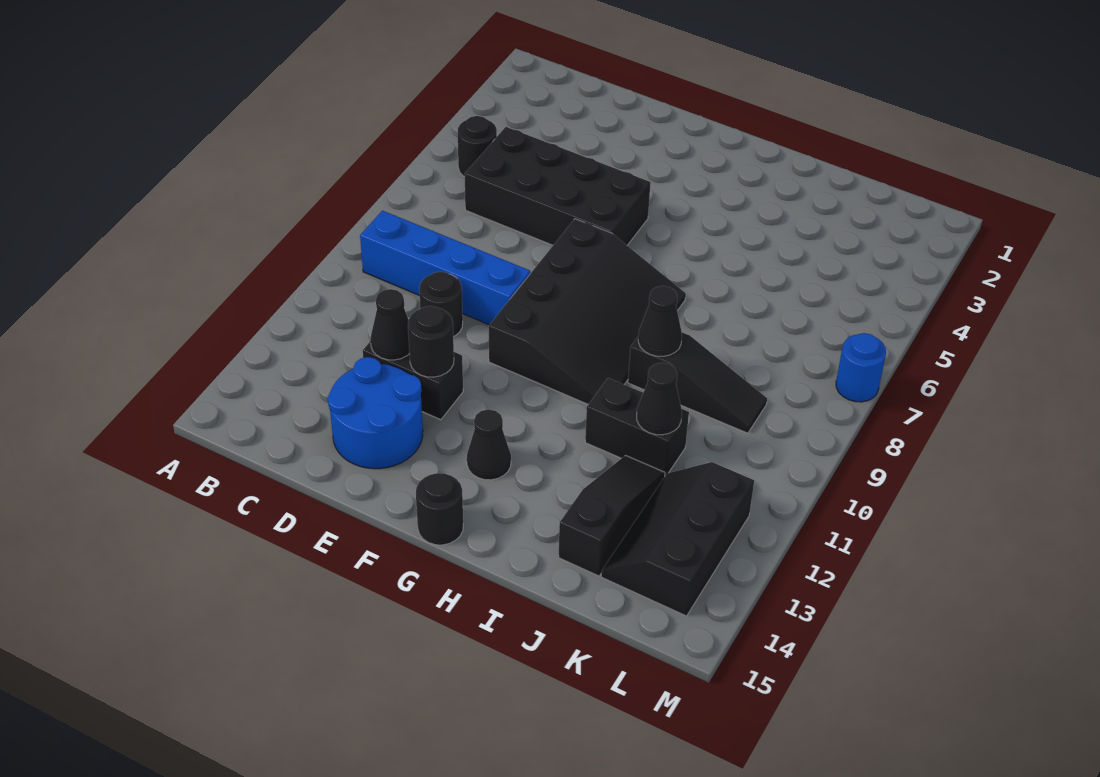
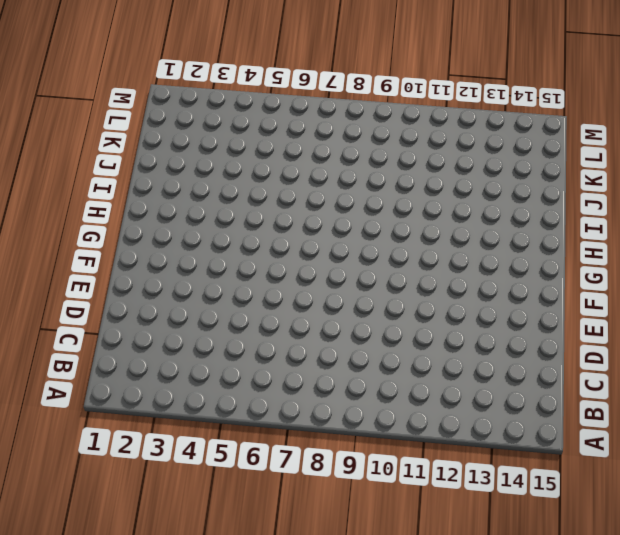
none -> black round brick B5 level 1
none -> blue brick B9:E9 level 1
none -> black brick C5:F6 level 1

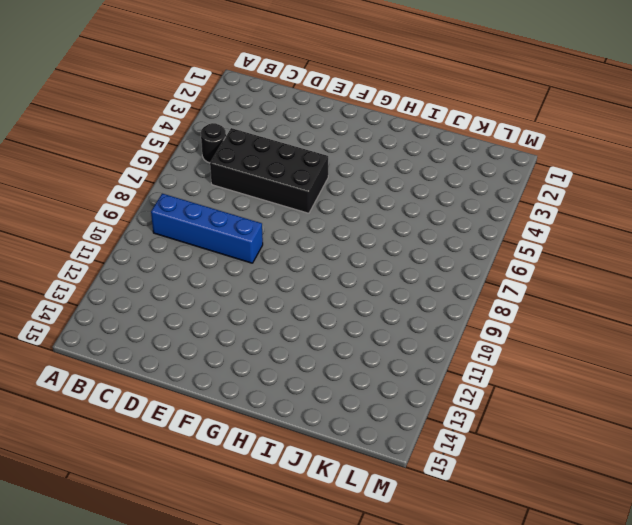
none -> black round brick D10 level 1
none -> black brick D12:E12 level 1
none -> blue round brick D13:E14 level 1

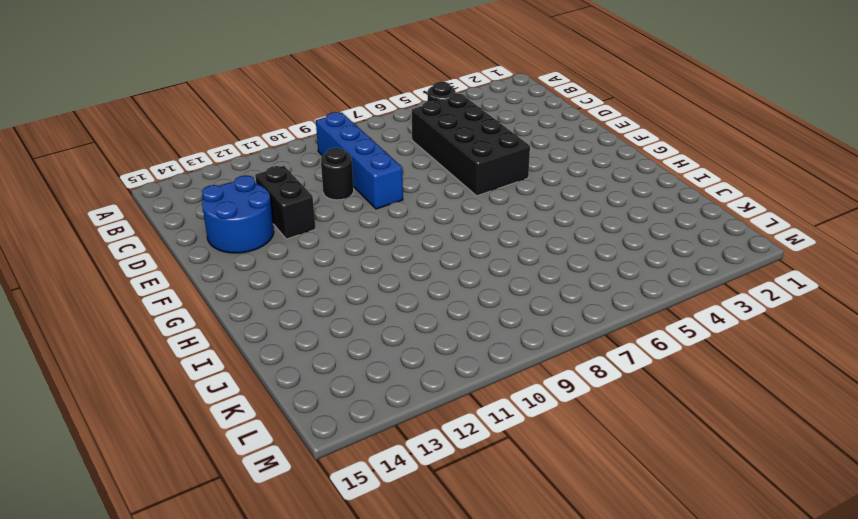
none -> black slope F7:H10 level 1 top F
none -> black cone G13 level 1
none -> black round brick G15 level 1

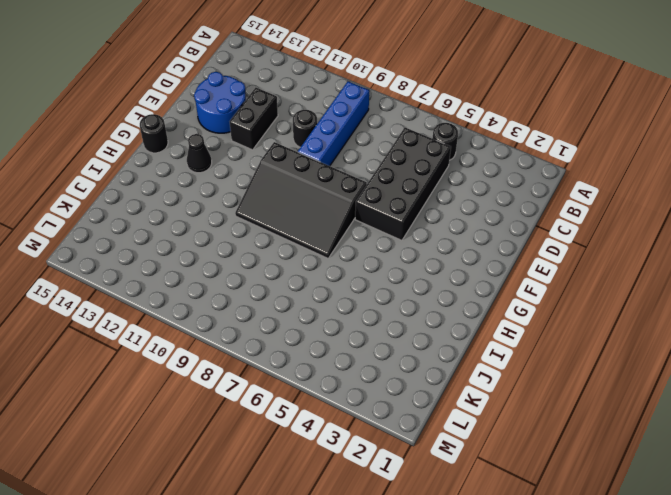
none -> black slope I9:K9 level 1 top I
none -> black brick I11:J11 level 1
none -> black slope J12:J14 level 1 top 14

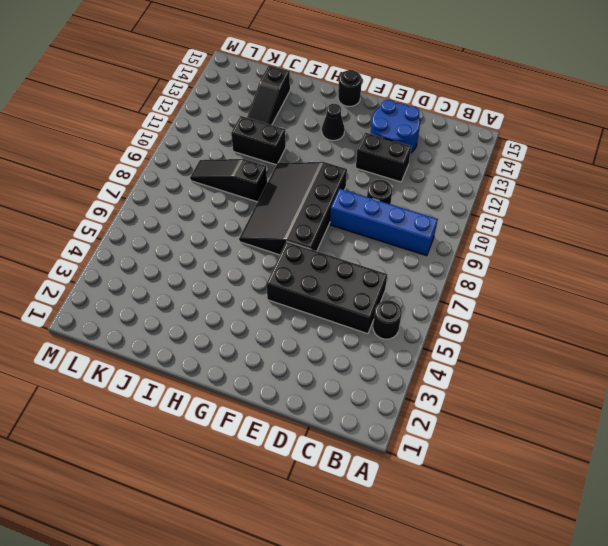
none -> black slope K12:L14 level 1 top L
none -> blue round brick M7 level 1
none -> black cone D12 level 2

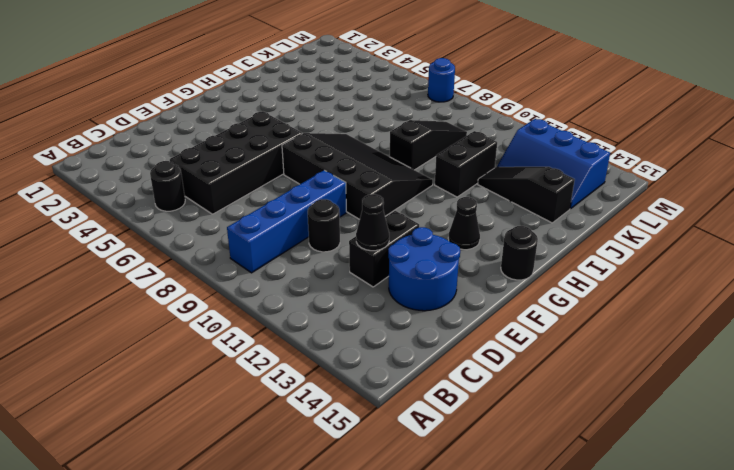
blue slope K12:L14 level 1 top L -> black slope K12:L14 level 1 top L
none -> black round brick E12 level 2
none -> black cone I9 level 2
none -> black cone J11 level 2

